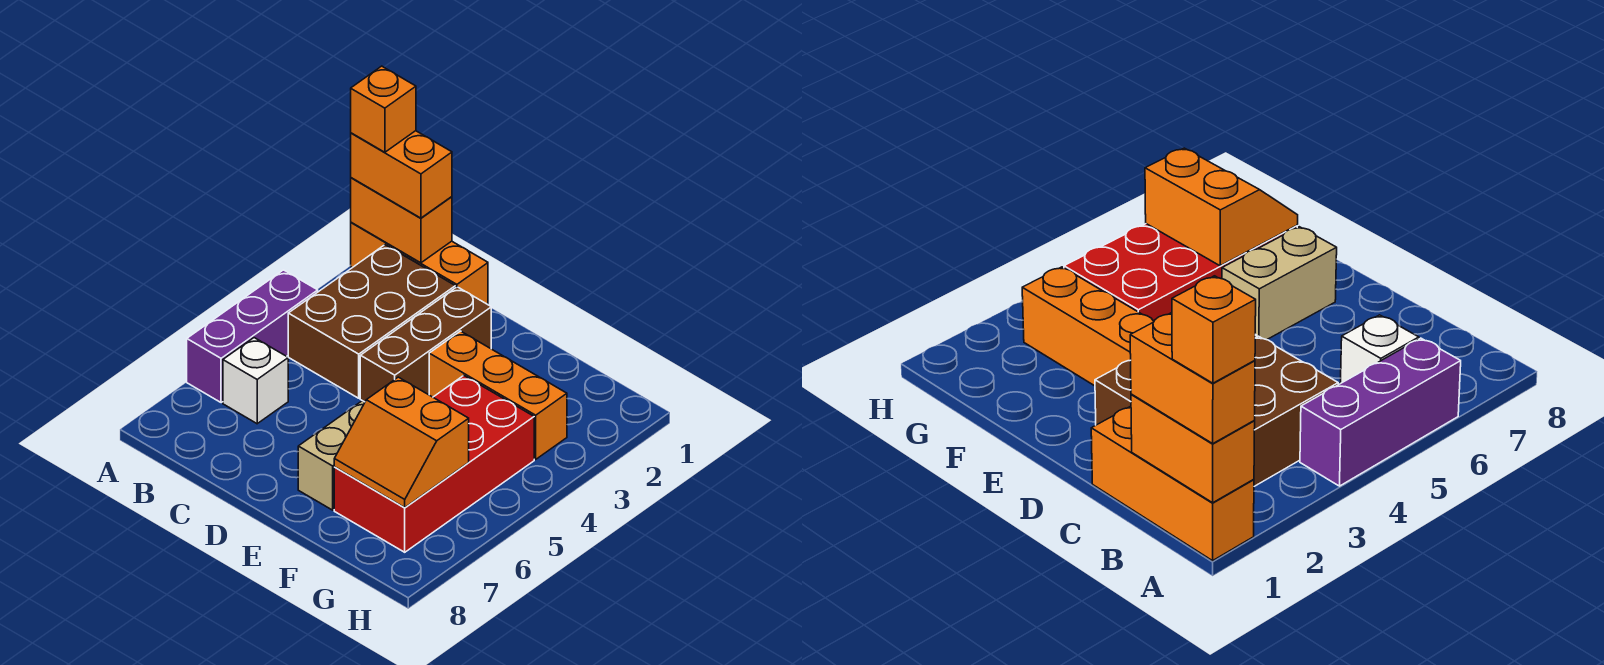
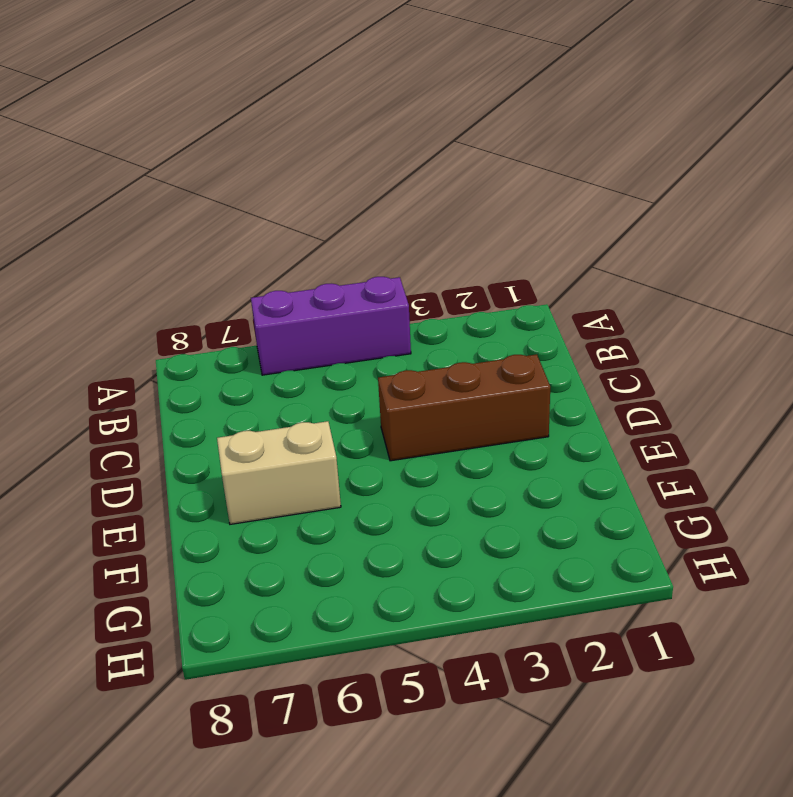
none -> orange brick A1:C1 level 1
none -> brown brick B2:C4 level 1
none -> white brick B6 level 1

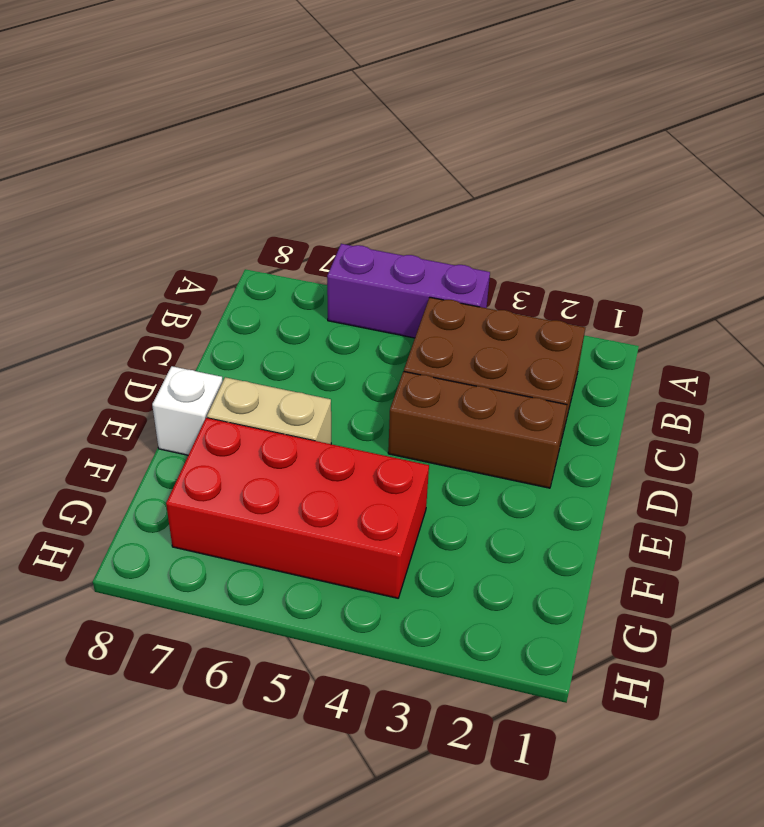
white brick E8 level 1 -> white brick B6 level 1
none -> orange brick A1:C1 level 1
none -> orange brick E3:G3 level 1
none -> orange brick A1:B1 level 2

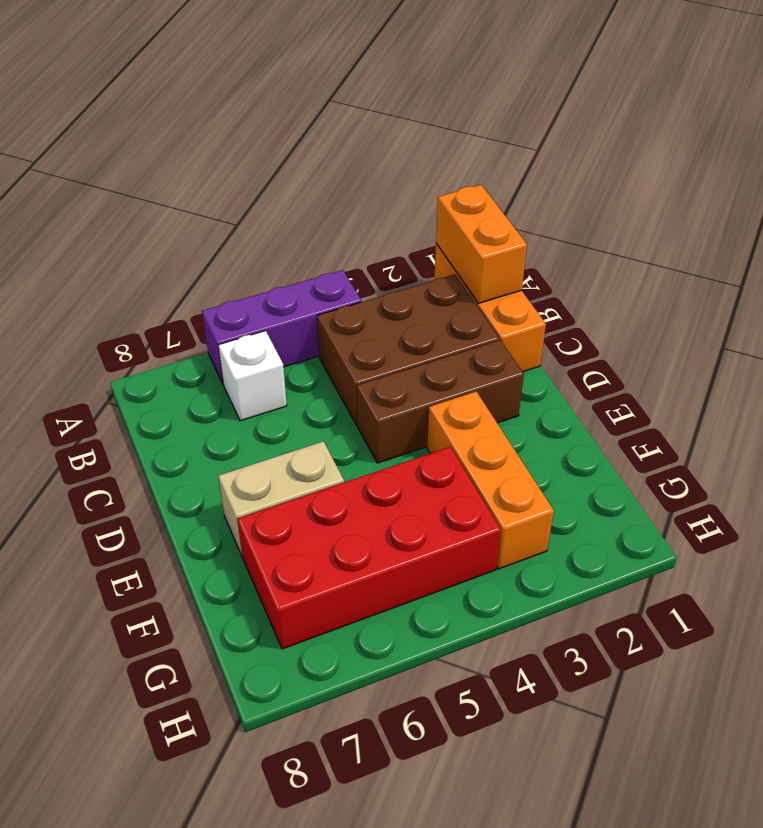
none -> orange slope F6:G7 level 2 top 6
none -> orange brick A1:B1 level 3
none -> orange brick A1 level 4

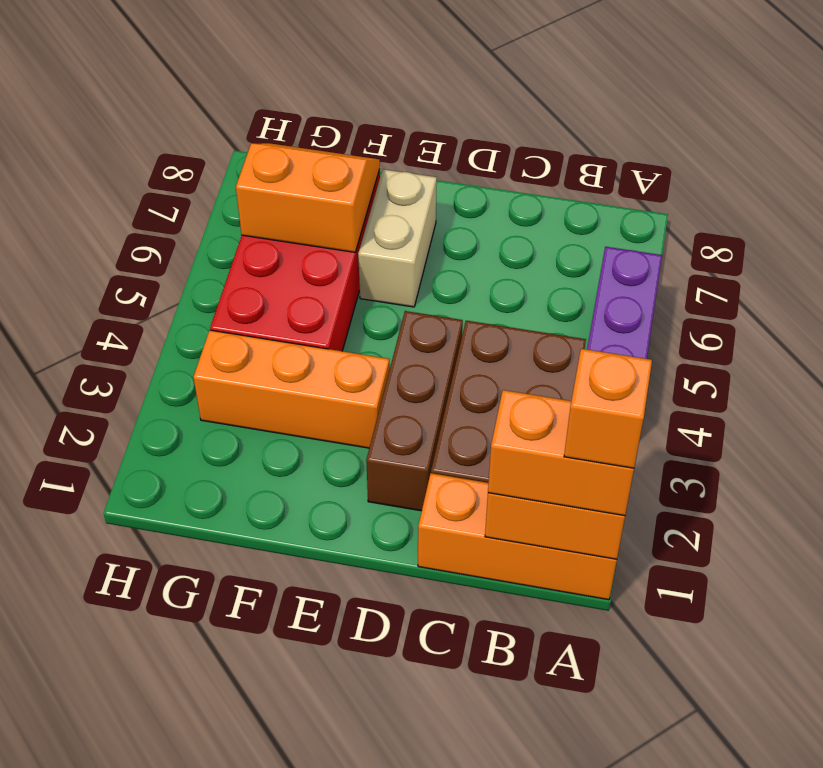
none -> white brick B6 level 1

